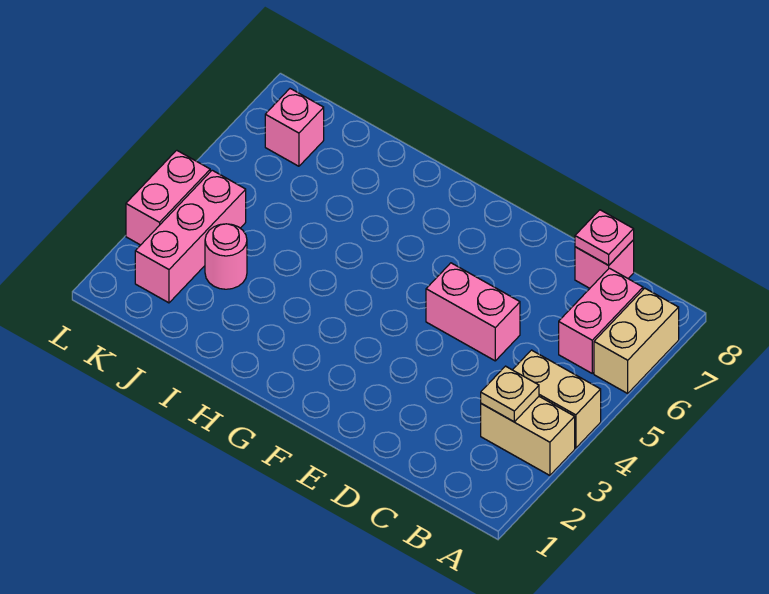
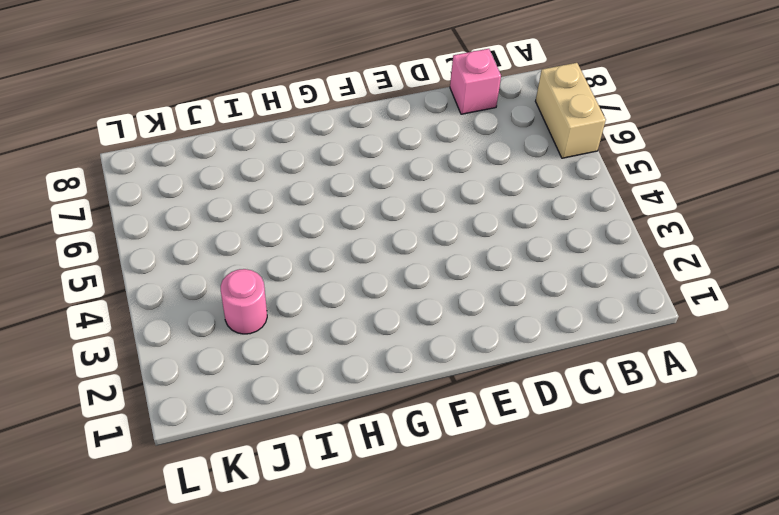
none -> tan brick A3:B3 level 1
none -> tan brick A4:B4 level 1
none -> pink brick B6:B7 level 1

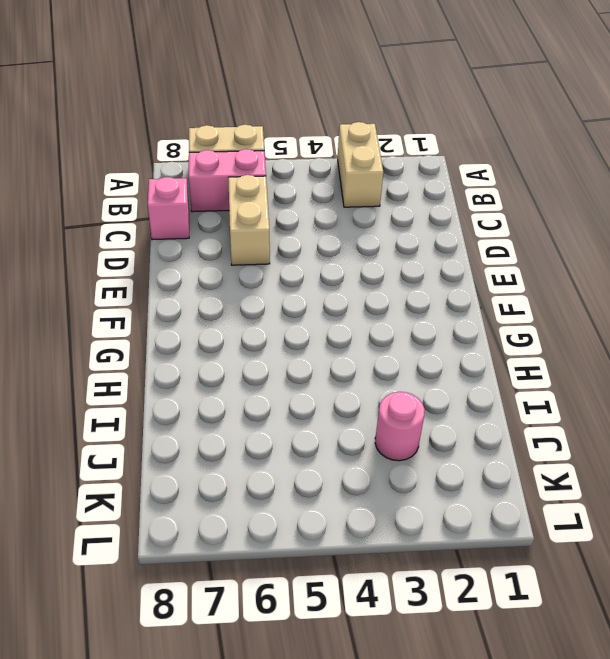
tan brick C6:D6 level 1 -> tan brick A4:B4 level 1
none -> pink brick D5:E5 level 1
none -> pink brick K2:K4 level 1
none -> pink brick K7 level 1

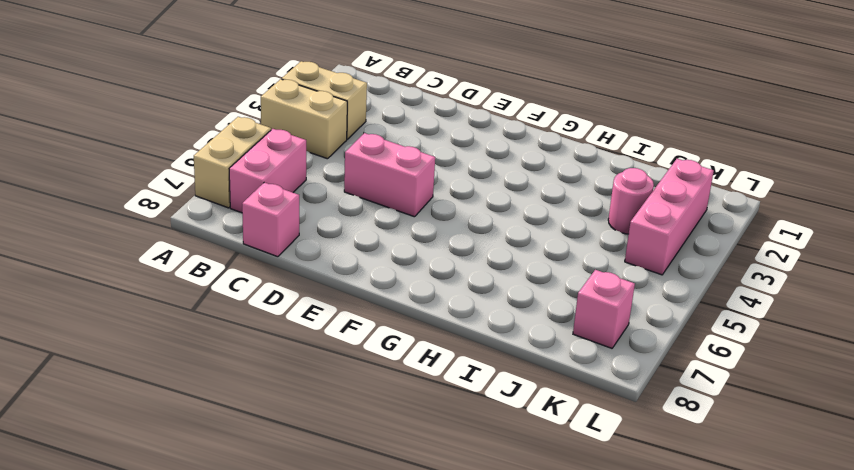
none -> pink brick L3:L4 level 1
none -> tan plate B3 level 2
none -> pink plate C8 level 2

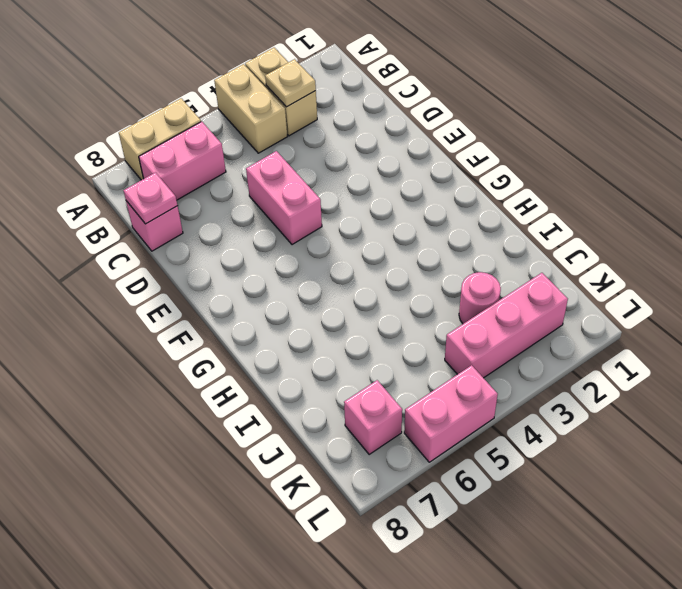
pink brick L5:L6 level 1 -> pink brick L3:L4 level 1

